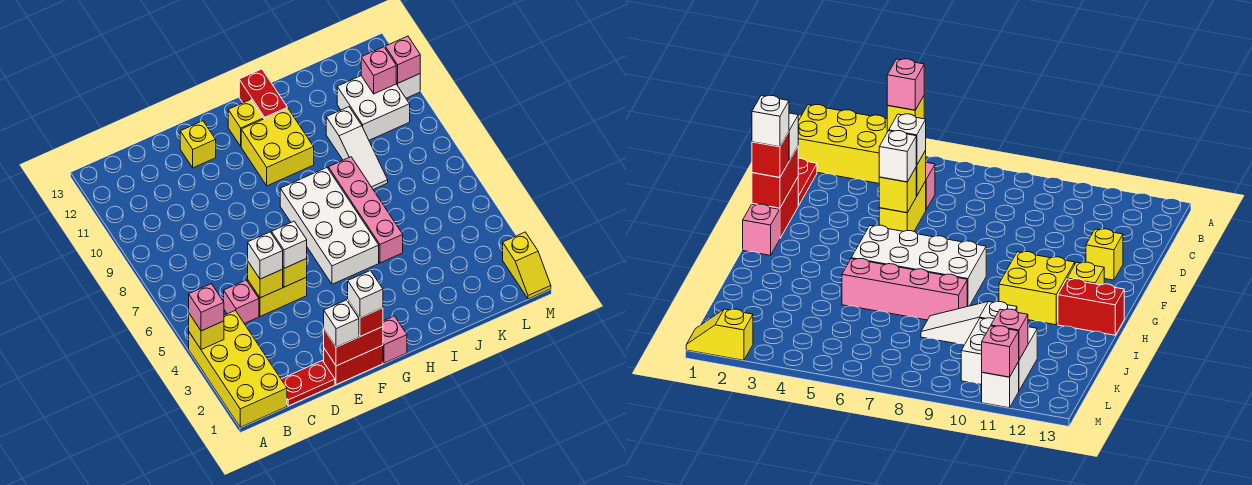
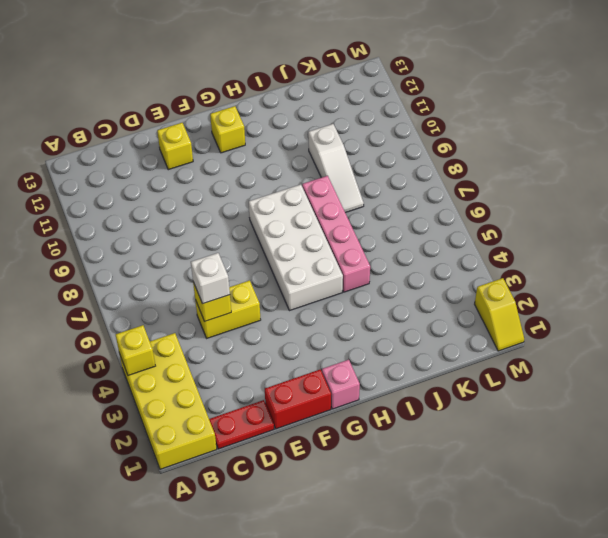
none -> pink brick C5 level 1
none -> yellow brick G10:H11 level 1
none -> red brick H12:H13 level 1

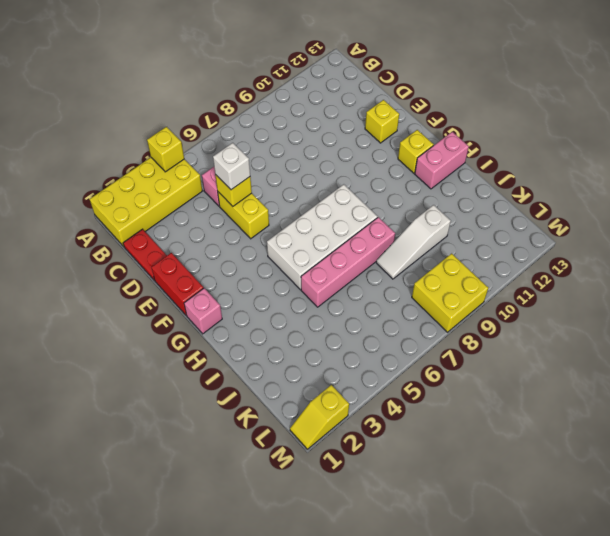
pink brick H12:H13 level 1 -> red brick H12:H13 level 1
yellow brick L8:M9 level 1 -> yellow brick G10:H11 level 1
none -> white brick K10:L11 level 1
none -> white brick M11 level 1
none -> red brick E1:F1 level 2

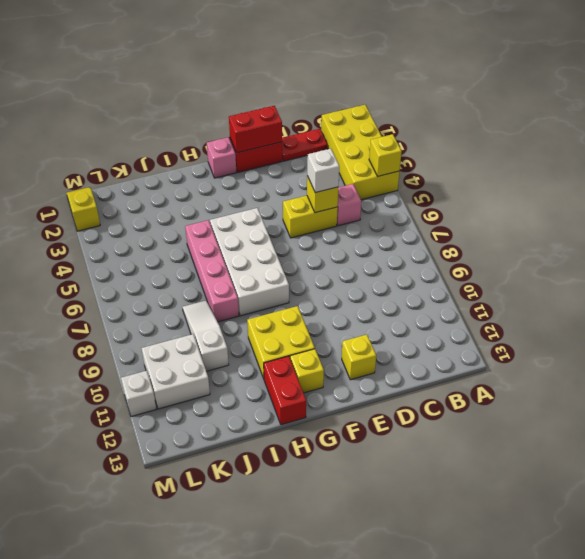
none -> yellow brick E5 level 2
none -> pink brick L11 level 2
none -> pink brick M11 level 2

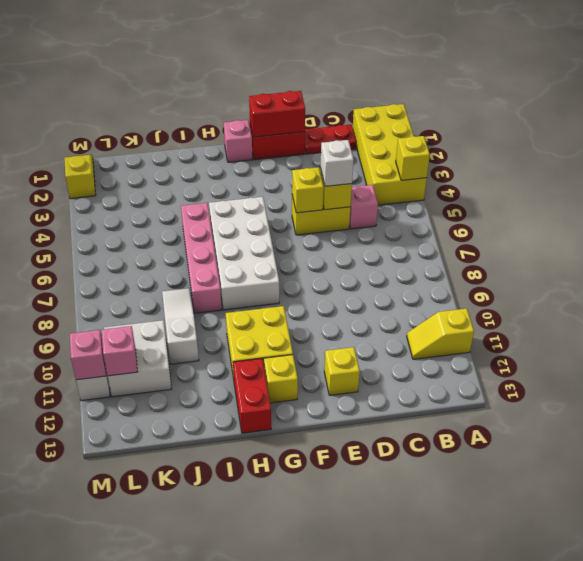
yellow slope A11:B11 level 1 top A -> none
none -> pink brick A4 level 3
none -> white brick E1 level 3
none -> white brick E5 level 3

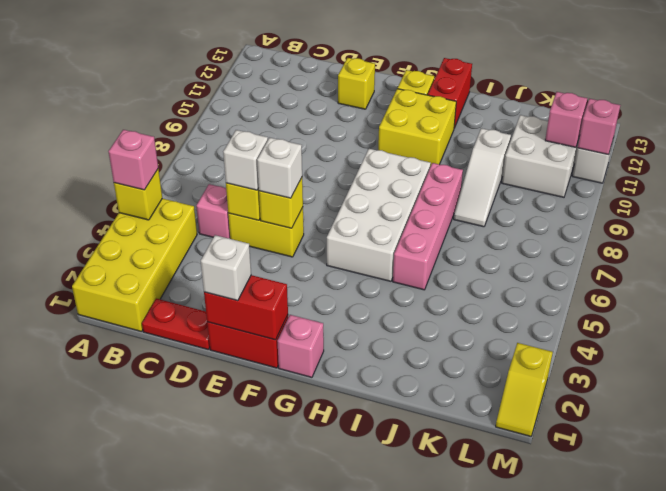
none -> red brick F1 level 3
none -> white brick F1 level 4

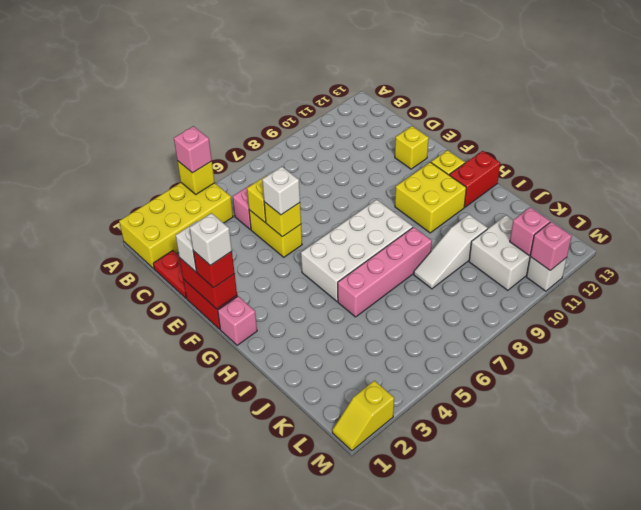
none -> white brick D5 level 3

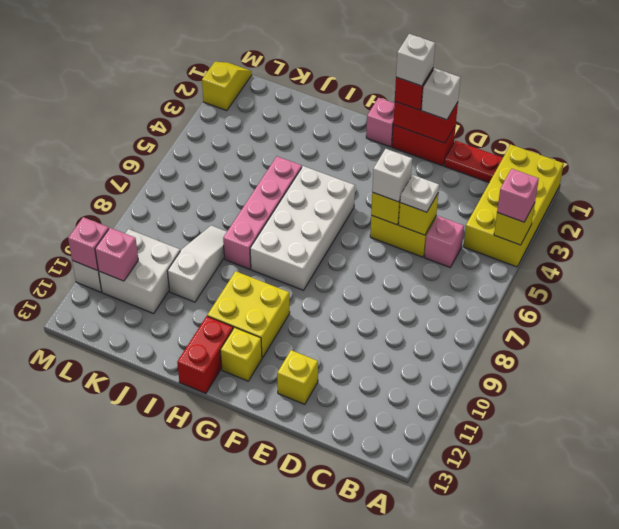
white plate D5 level 3 -> white brick D5 level 3

